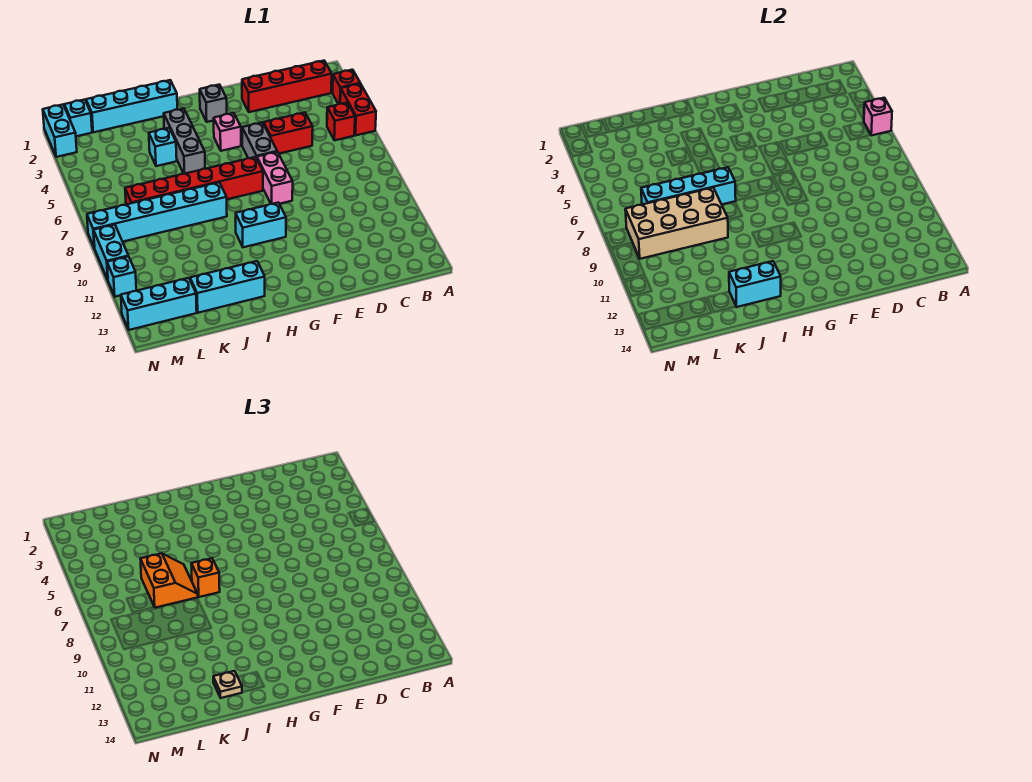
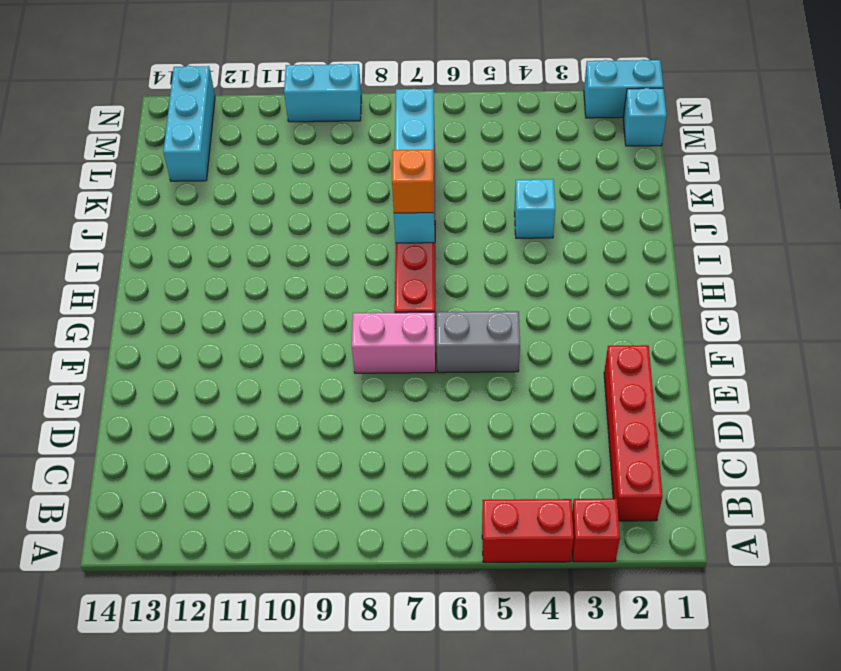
none -> red brick B5 level 1
none -> red brick D5:E5 level 1
none -> grey brick G2 level 1

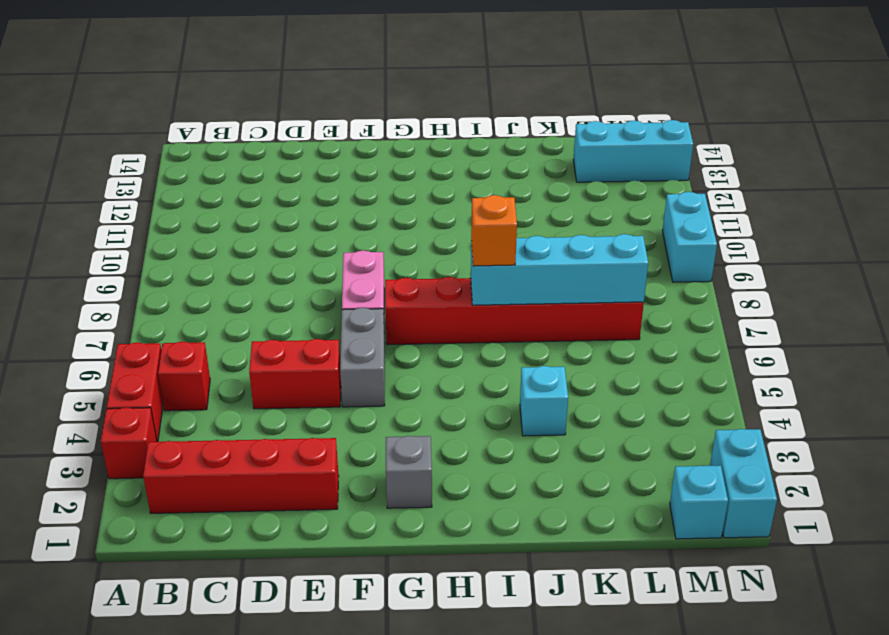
none -> pink brick G4 level 1
none -> cyan brick G10:H10 level 1
none -> cyan brick I1:L1 level 1

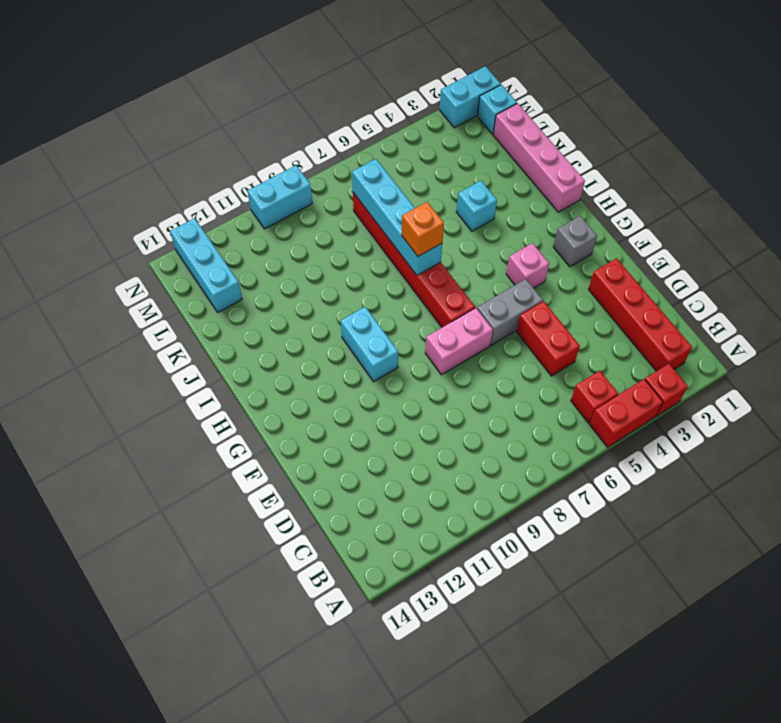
pink brick I1:L1 level 1 -> cyan brick I1:L1 level 1
none -> grey brick I3:I5 level 1
none -> cyan brick I8:N8 level 1
none -> cyan brick I13:K13 level 1

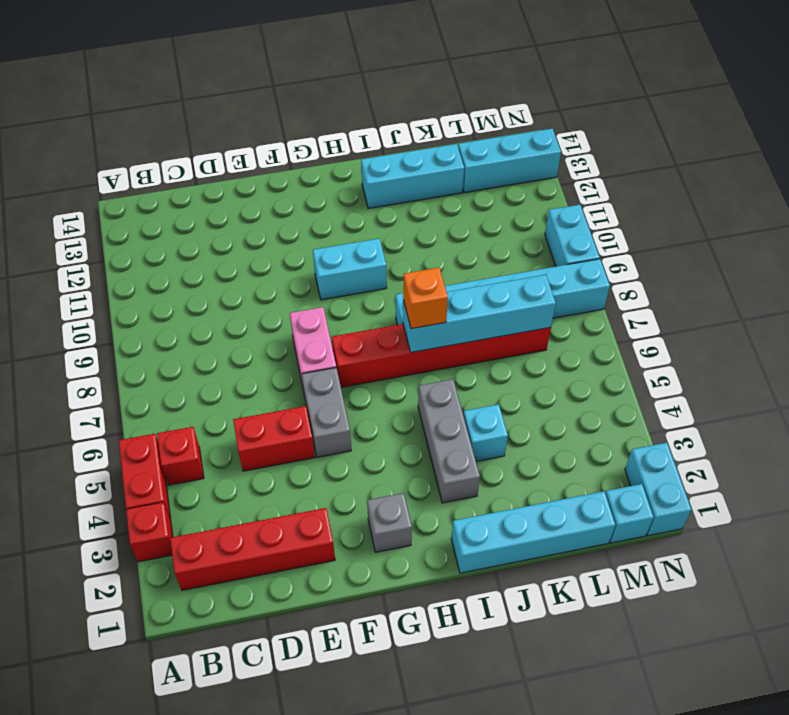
none -> pink brick G4 level 1
none -> cyan brick N11 level 1
none -> pink brick A5 level 2

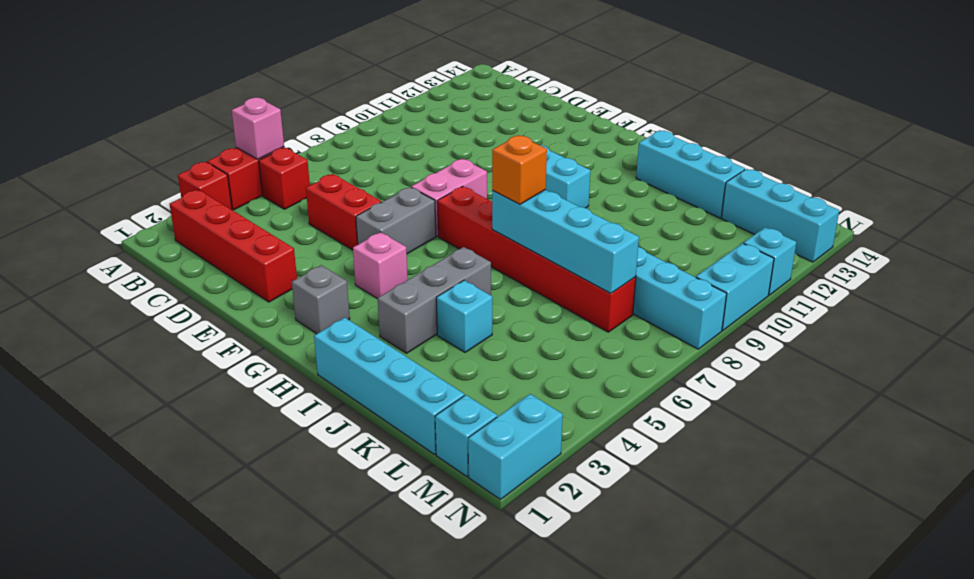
none -> cyan brick I13:J13 level 2
none -> tan brick J8:M9 level 2
none -> orange slope J6:K7 level 3 top K

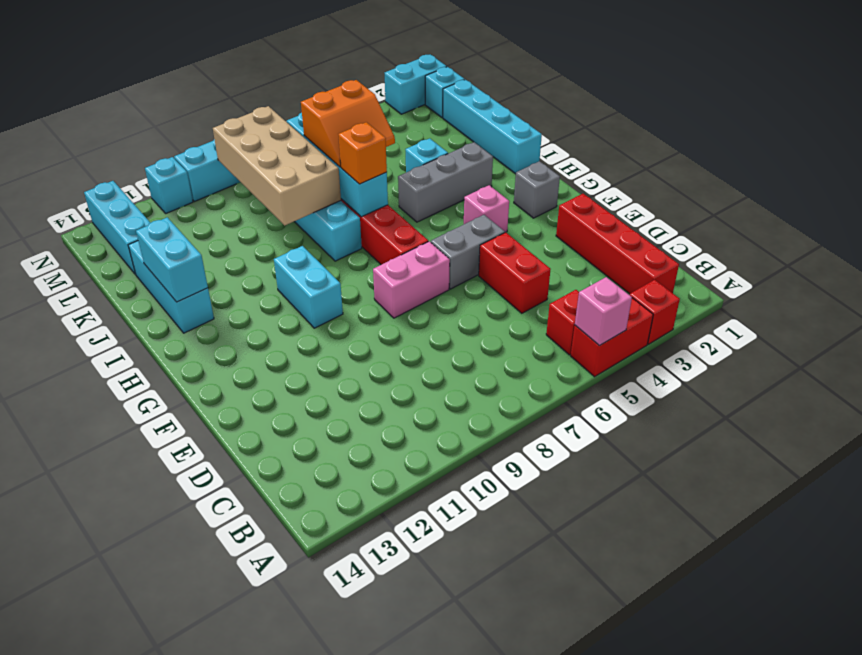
none -> tan plate J13 level 3

